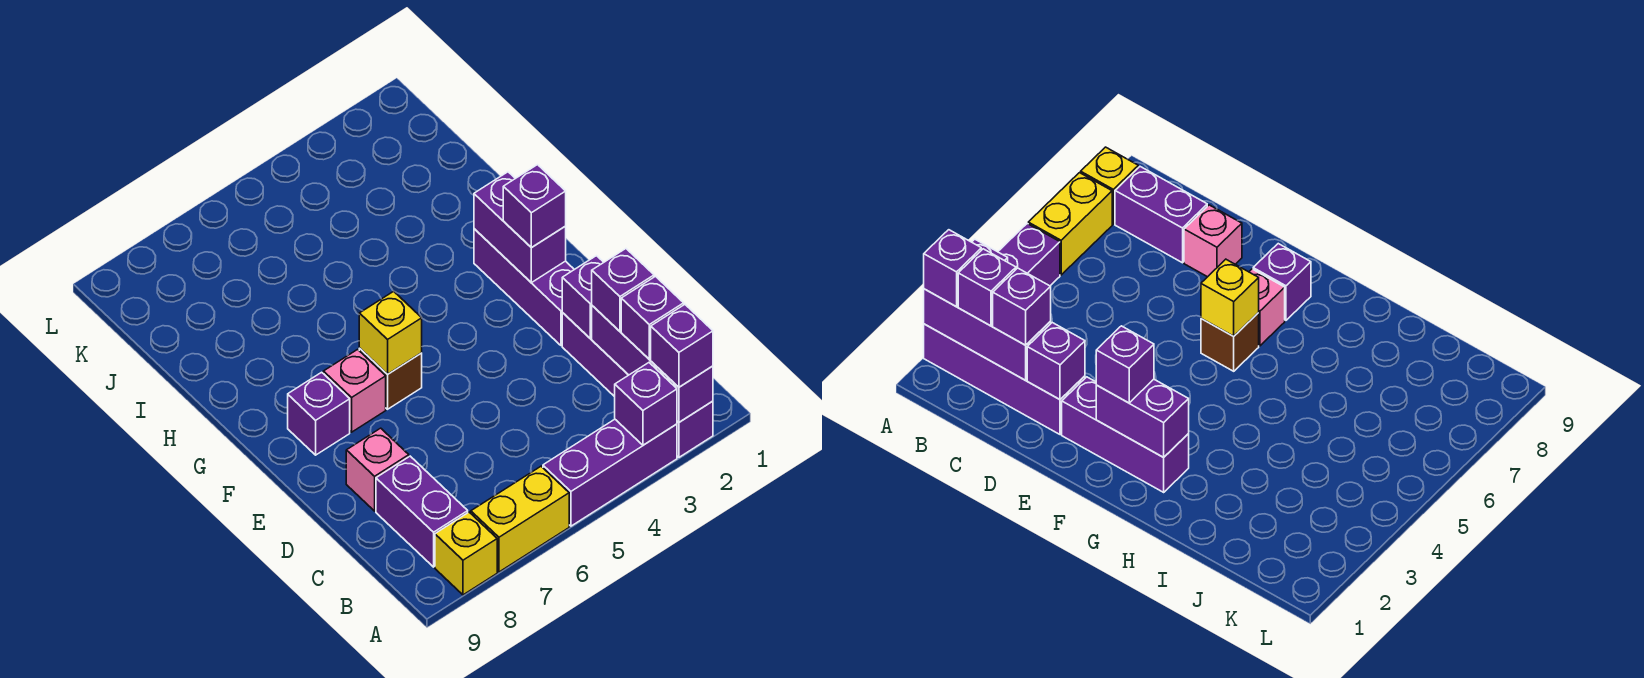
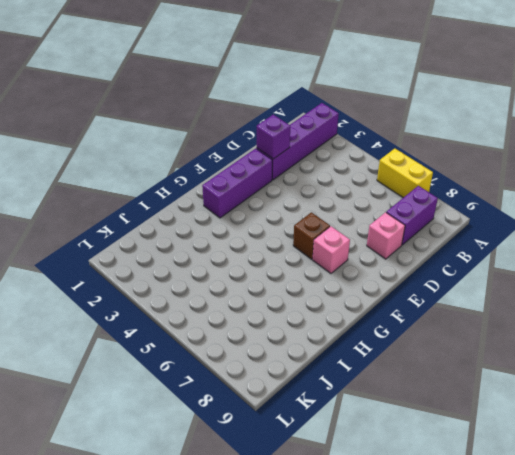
none -> purple brick A3:A5 level 1
none -> yellow brick A8 level 1
none -> purple brick F8 level 1

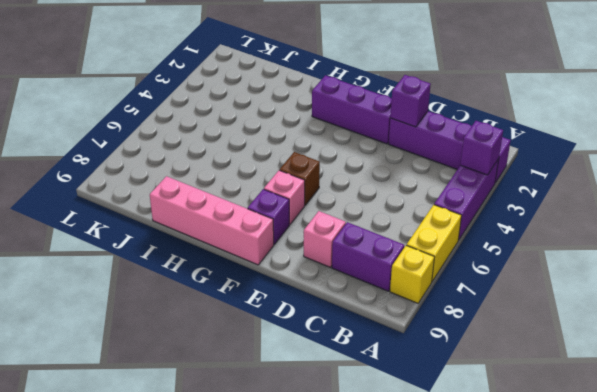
pink brick F9:I9 level 1 -> none
none -> purple brick A2:C2 level 2
none -> purple brick F2:G2 level 2
none -> yellow brick F6 level 2

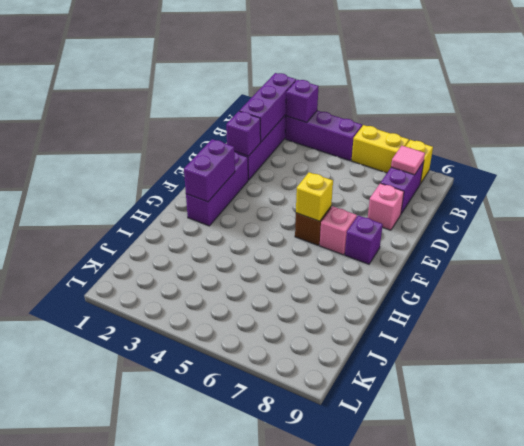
pink tile B8 level 2 -> none
none -> purple brick A2 level 3
none -> purple brick B2 level 3
none -> purple brick C2 level 3

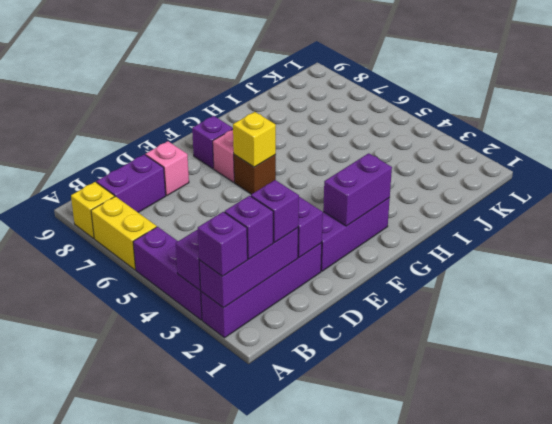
none -> purple brick F2 level 3

